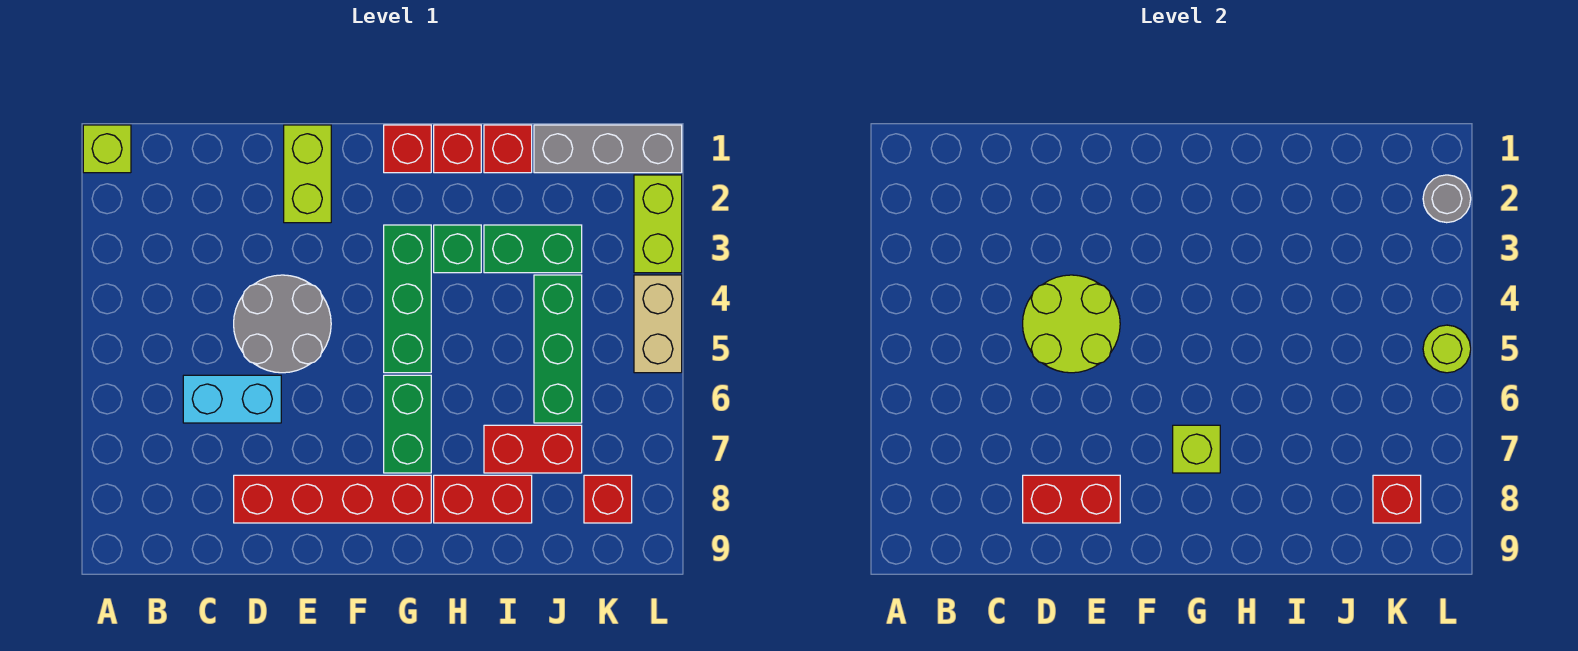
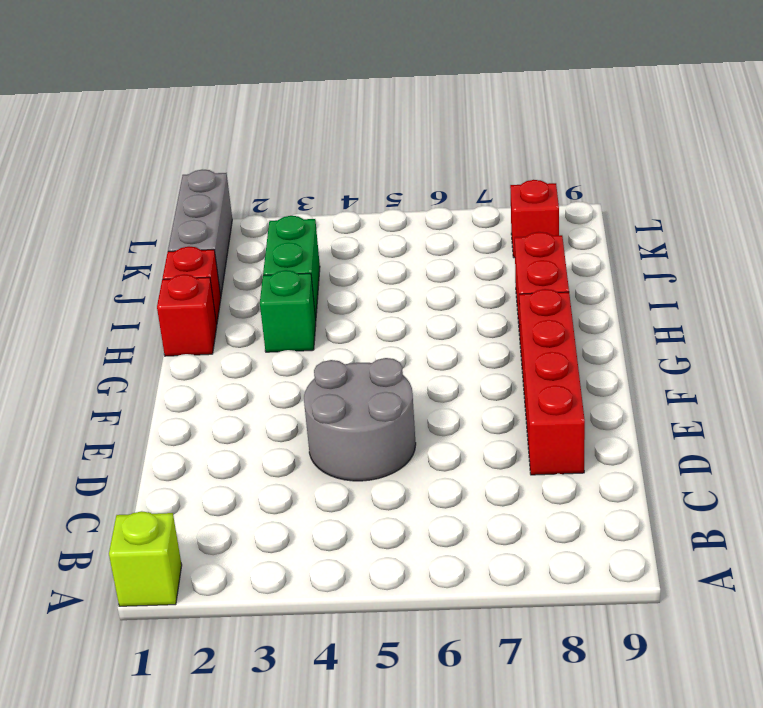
none -> cyan brick C6:D6 level 1
none -> lime brick E1:E2 level 1
none -> red brick G1 level 1

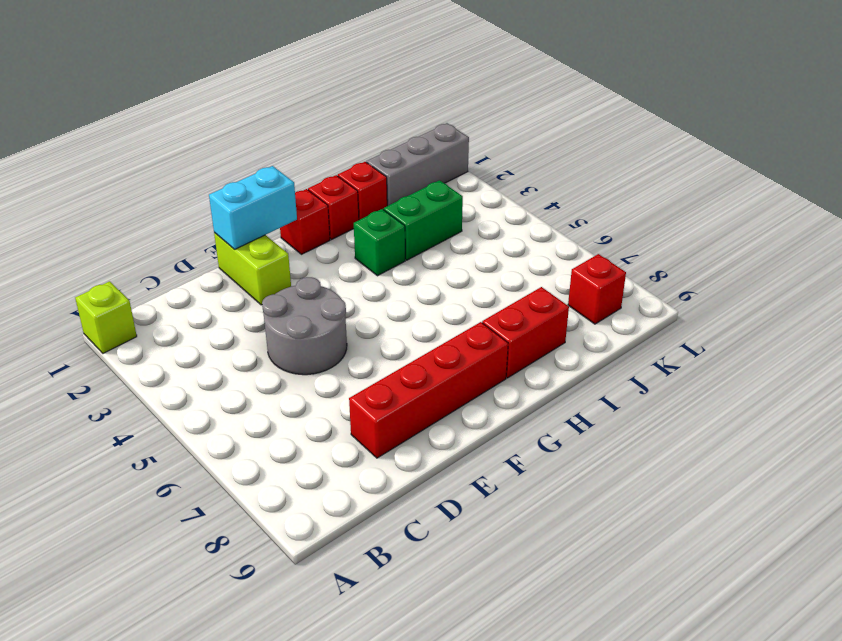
cyan brick E1:F1 level 2 -> cyan brick C6:D6 level 1
none -> green brick G3:G5 level 1
none -> green brick G6:G7 level 1
none -> red brick I7:J7 level 1

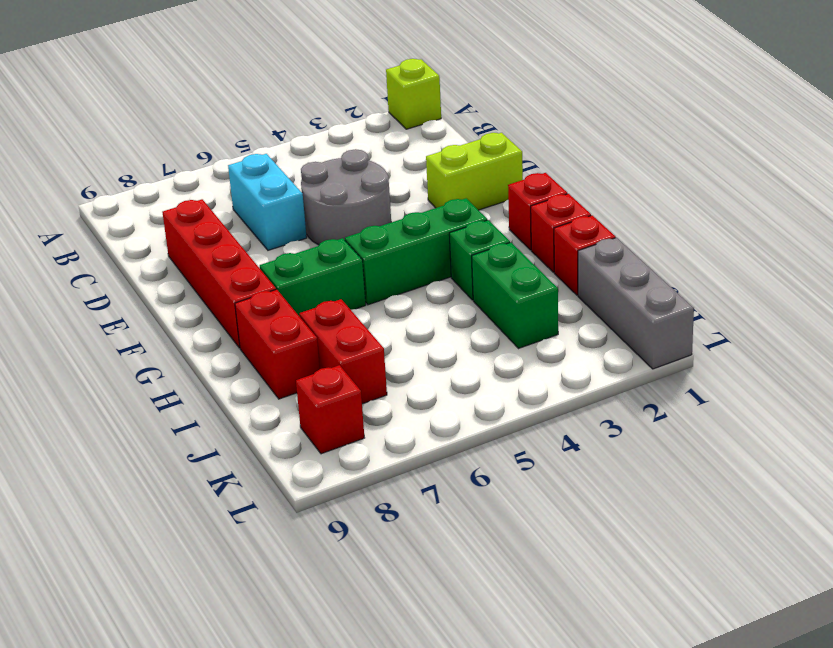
none -> green brick J4:J6 level 1
none -> lime brick L2:L3 level 1
none -> tan brick L4:L5 level 1

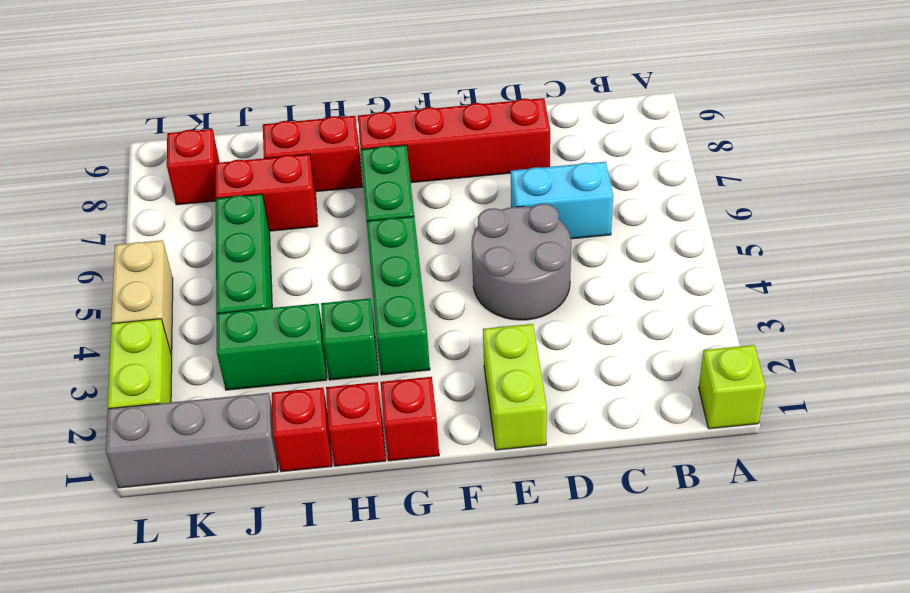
none -> lime round brick D4:E5 level 2
none -> red brick D8:E8 level 2
none -> lime brick G7 level 2

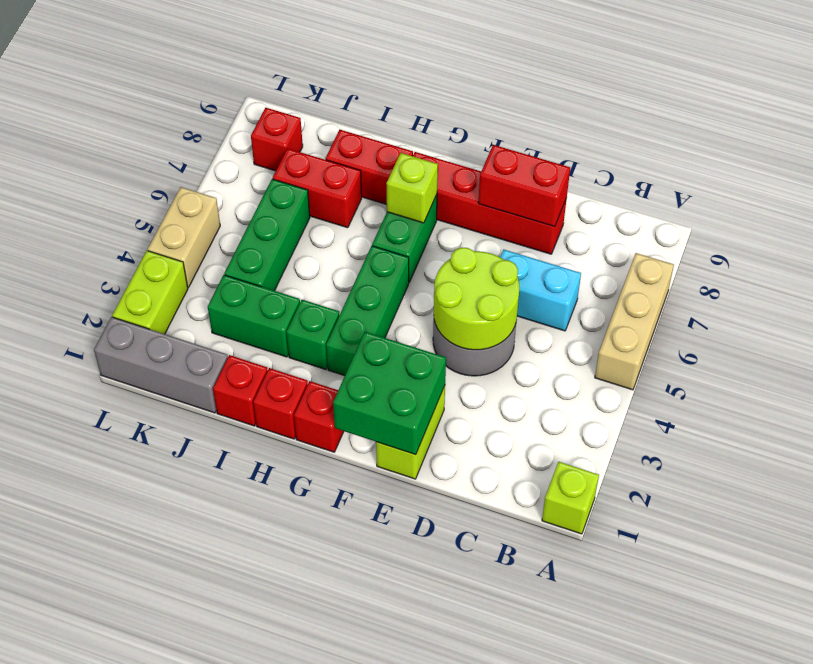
tan brick A5:A7 level 1 -> none
green brick E1:F2 level 2 -> none
none -> red brick K8 level 2
none -> grey round brick L2 level 2
none -> lime round brick L5 level 2

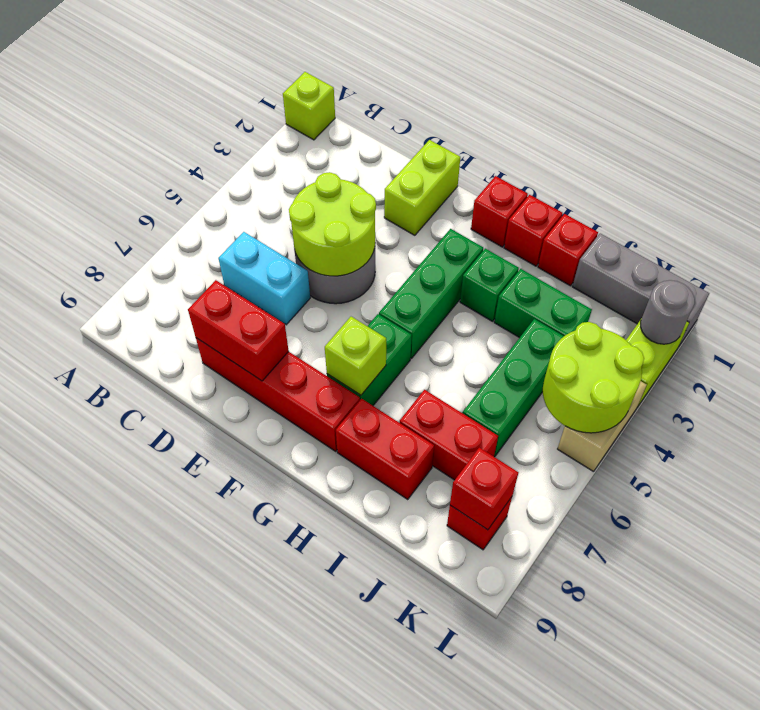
lime round brick K4:L5 level 2 -> lime round brick L5 level 2

